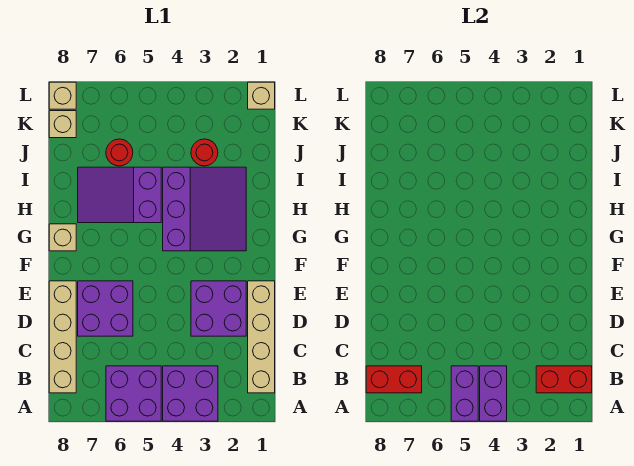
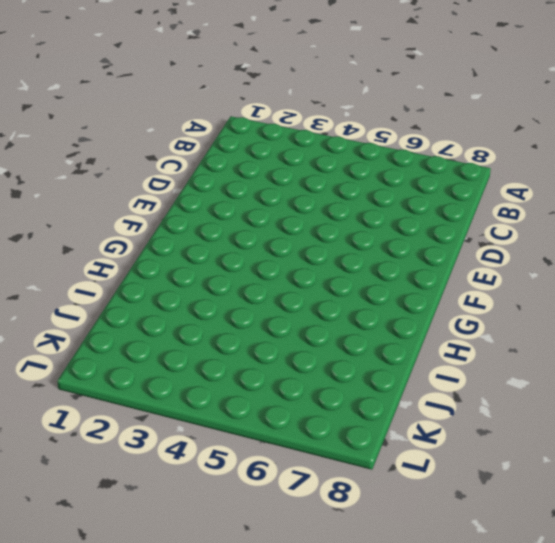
none -> purple brick A3:B4 level 1
none -> purple brick A5:B6 level 1
none -> tan brick B1:E1 level 1

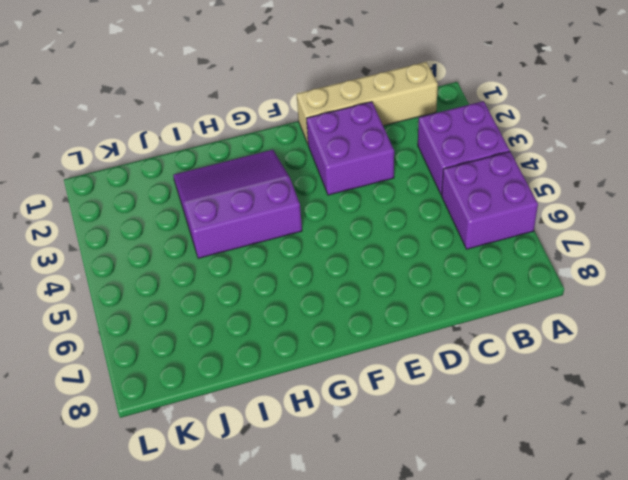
none -> tan brick B8:E8 level 1
none -> purple brick D6:E7 level 1
none -> tan brick G8 level 1

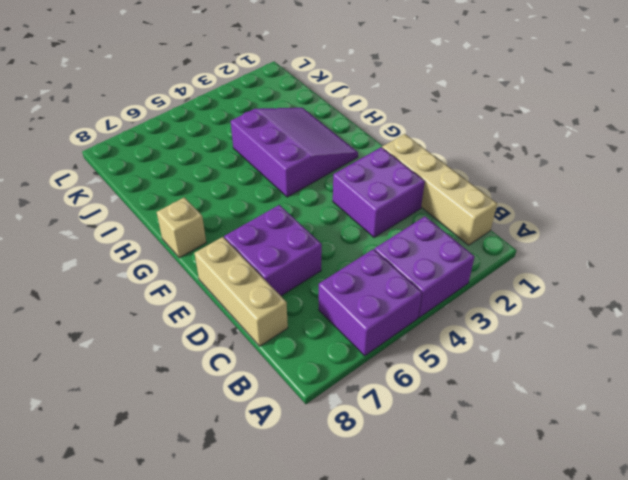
tan brick C8:E8 level 1 -> tan brick B8:E8 level 1
none -> purple slope H5:I7 level 1 top 5
none -> red round brick J3 level 1
none -> red round brick J6 level 1

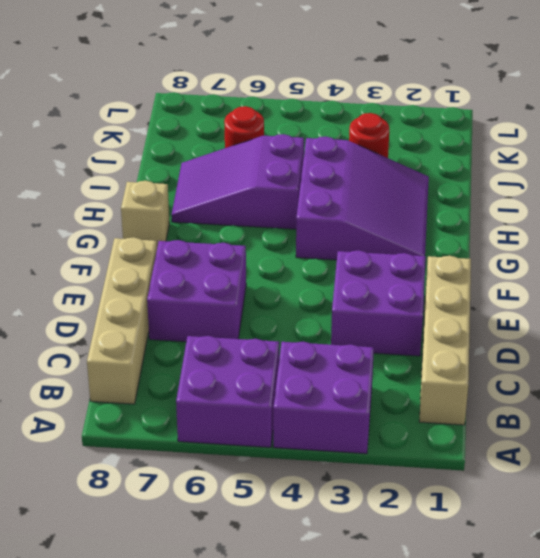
none -> tan brick K8 level 1
none -> tan brick L1 level 1
none -> tan brick L8 level 1

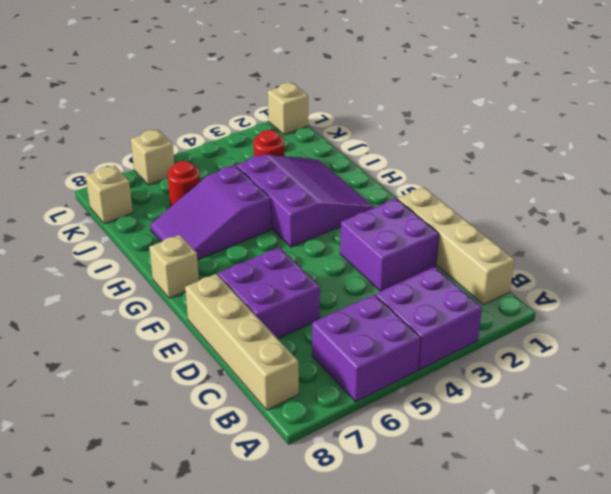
tan brick L6 level 1 -> tan brick L8 level 1
none -> purple brick A4:B4 level 2
none -> purple brick A5:B5 level 2
none -> red brick B1:B2 level 2

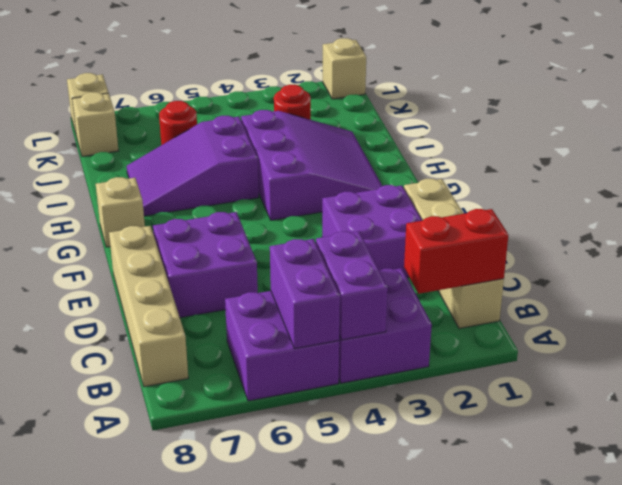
none -> red brick B7:B8 level 2

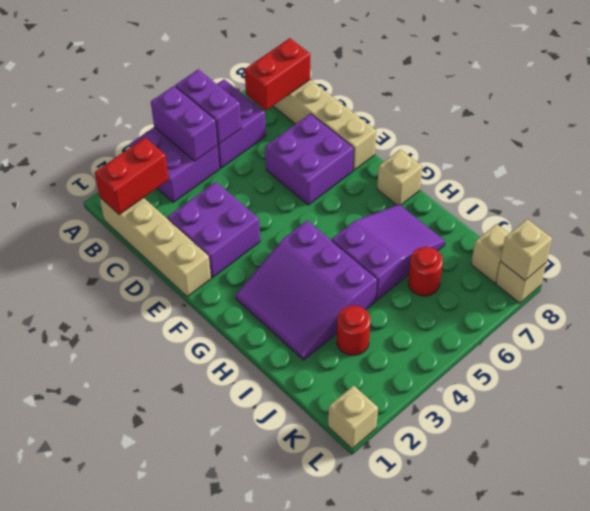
tan brick L8 level 2 -> none

